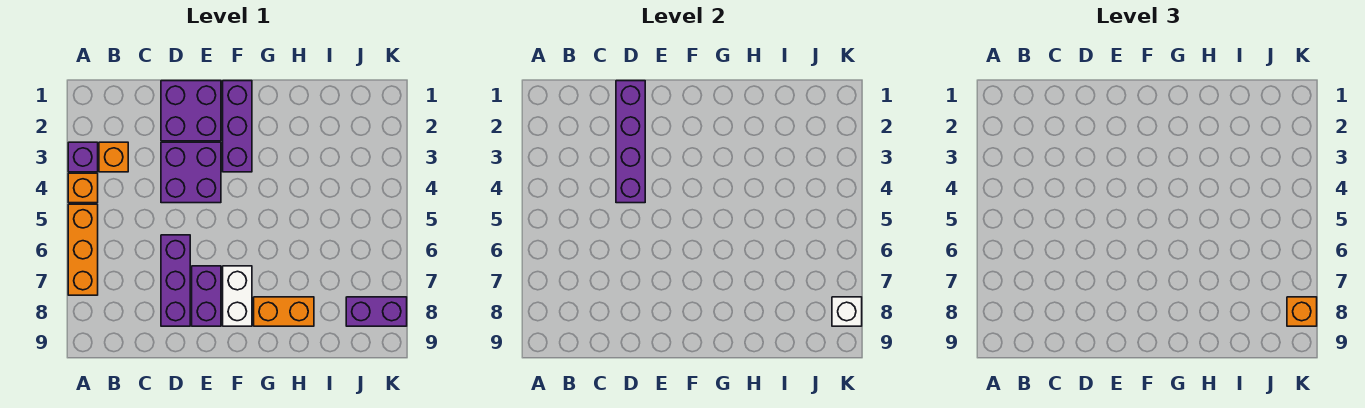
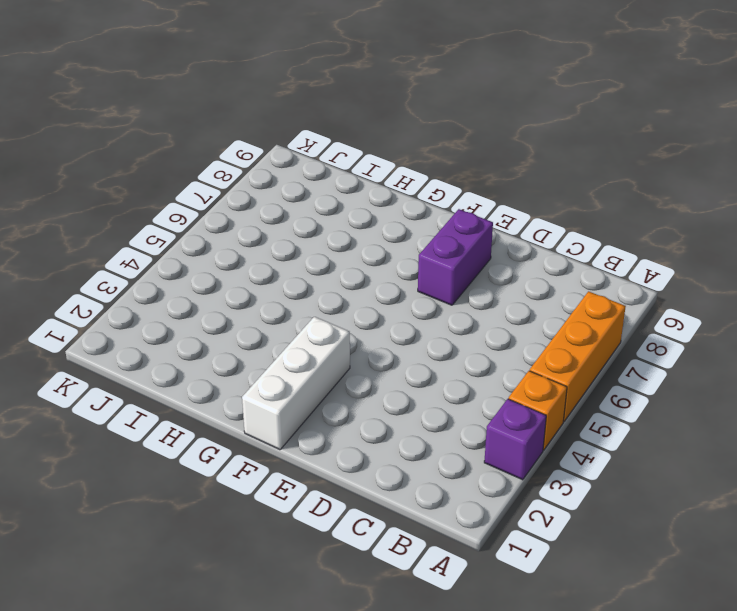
white brick F1:F3 level 1 -> purple brick F1:F3 level 1
none -> orange brick B3 level 1
none -> purple brick D1:E2 level 1
none -> purple brick D3:E4 level 1

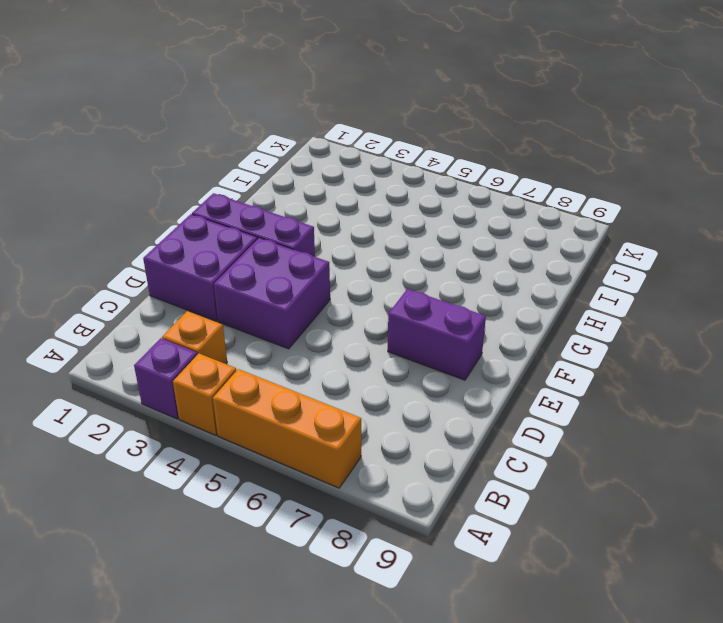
none -> purple brick D6:D8 level 1
none -> white brick F7:F8 level 1
none -> orange brick G8:H8 level 1

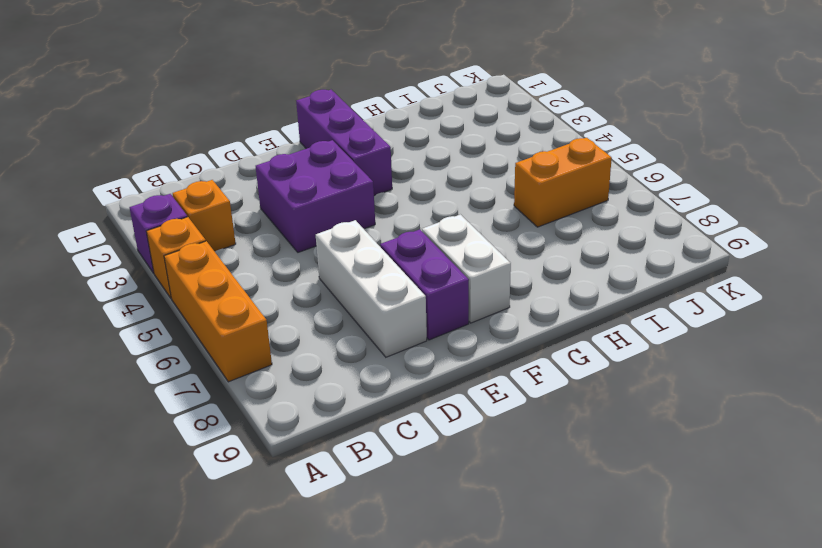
white brick D6:D8 level 1 -> purple brick D6:D8 level 1
orange brick I6:J6 level 1 -> orange brick G8:H8 level 1
none -> purple brick D1:E2 level 1
none -> purple brick J8:K8 level 1
none -> purple brick D1:D4 level 2

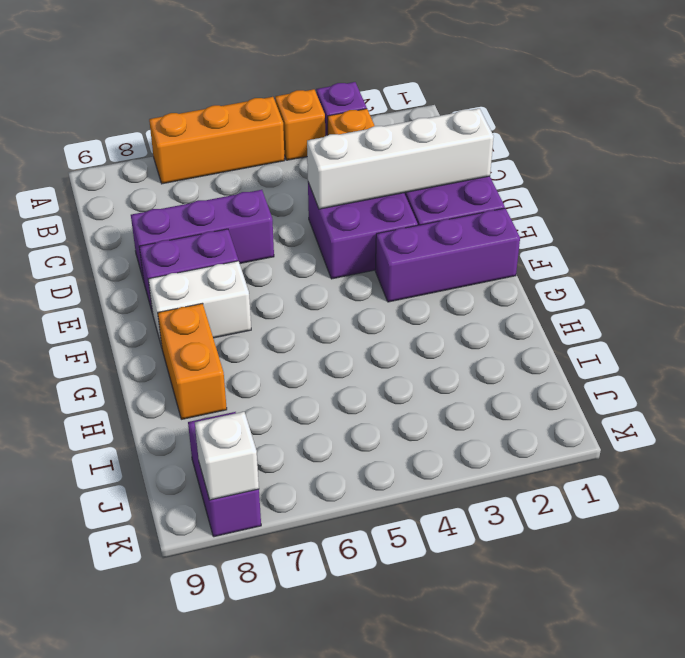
white brick D1:D4 level 2 -> purple brick D1:D4 level 2
none -> orange brick K8 level 3

